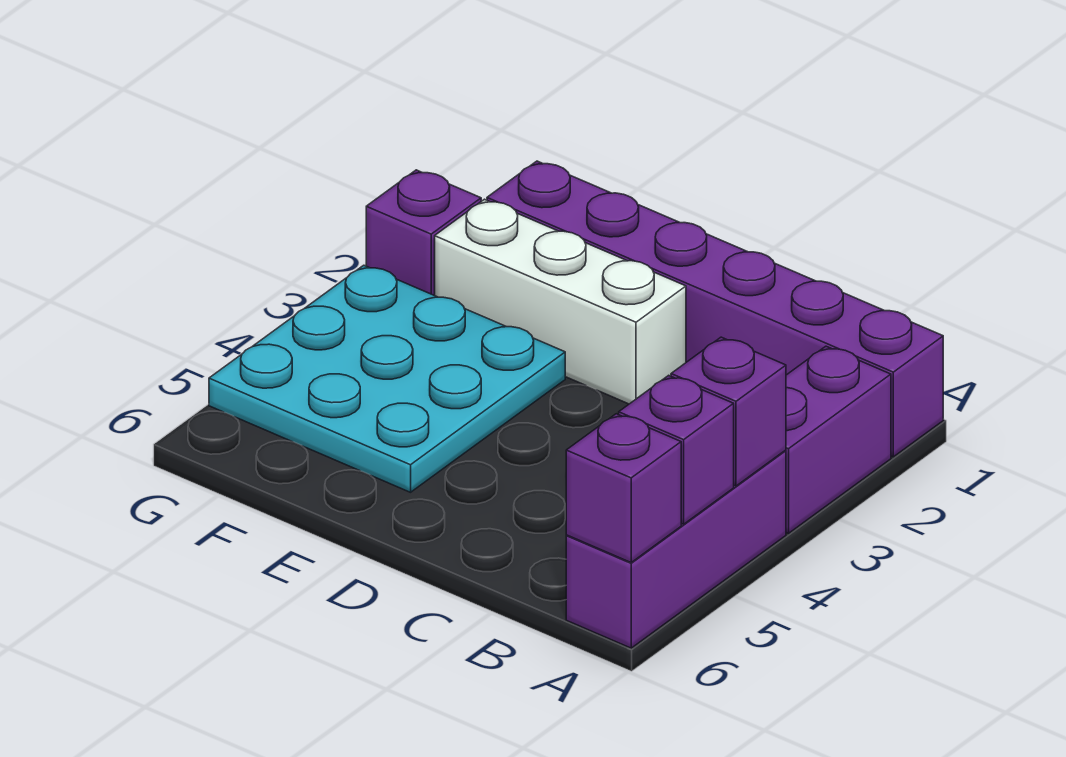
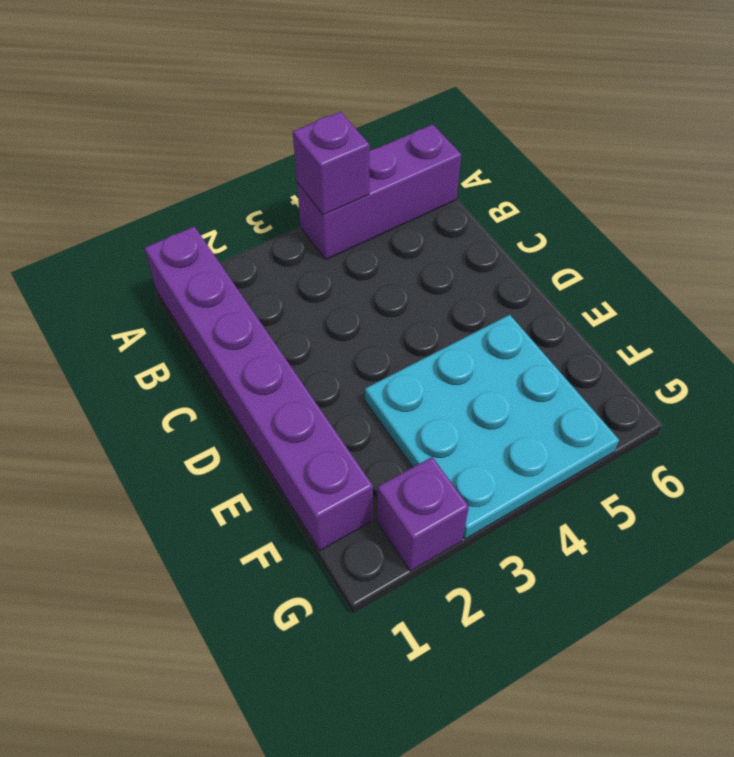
none -> purple brick A2:A3 level 1
none -> white brick D2:F2 level 1

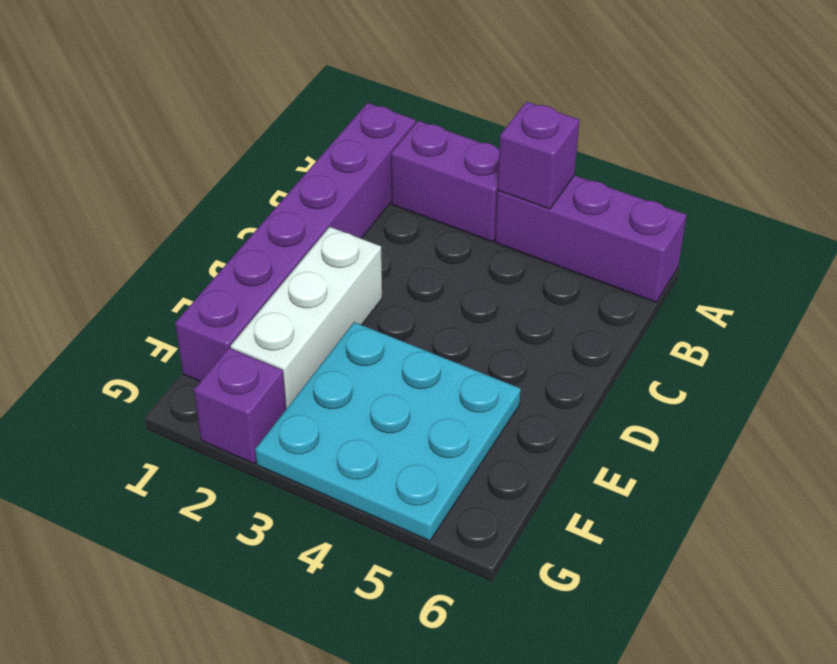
none -> purple brick A5 level 2
none -> purple brick A6 level 2

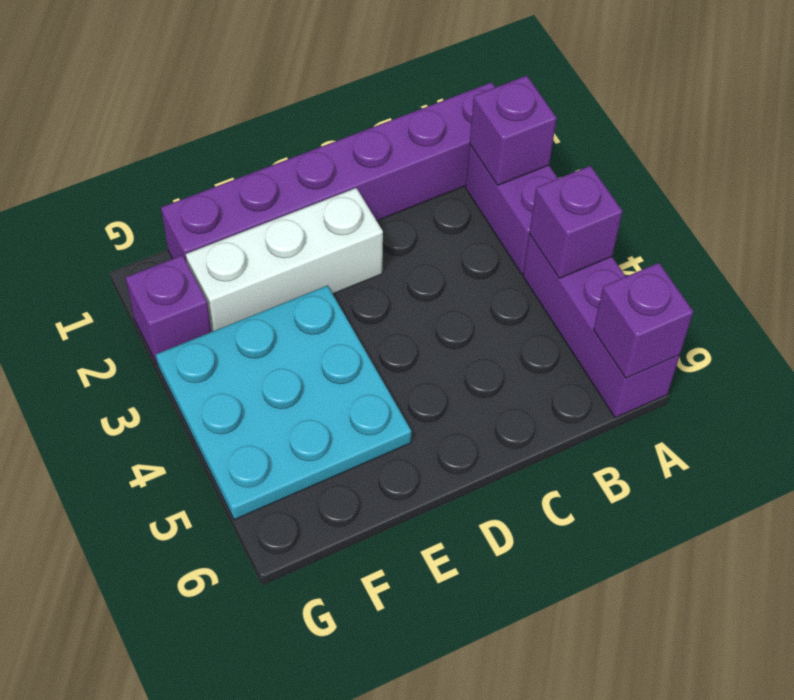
purple brick A2 level 2 -> purple brick A5 level 2

